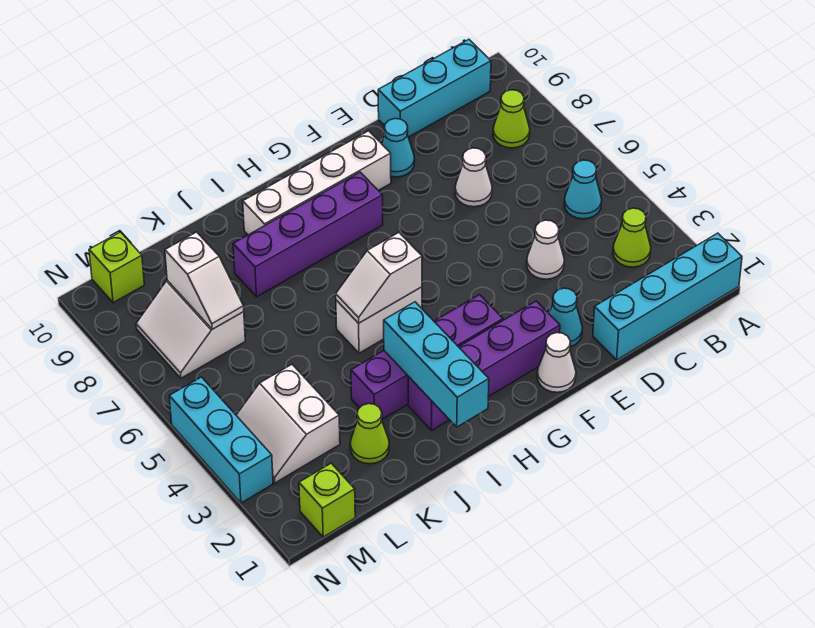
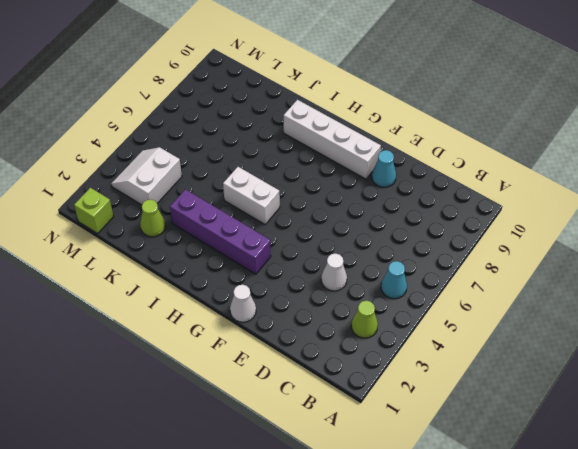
none -> cyan brick A1:D1 level 1
none -> lime cone B8 level 1
none -> cyan brick B10:D10 level 1

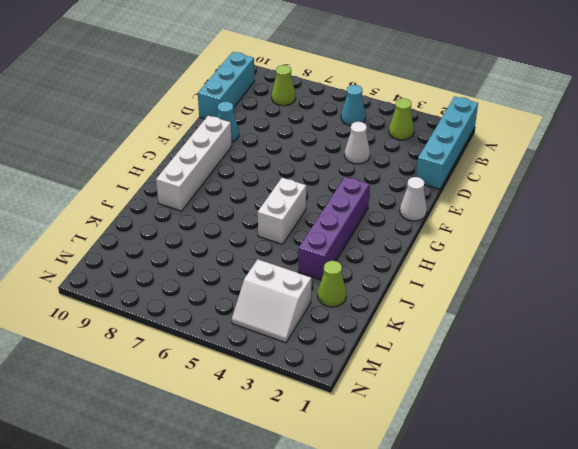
none -> white cone D7 level 1
none -> cyan cone E2 level 1
none -> purple brick F2:I2 level 1

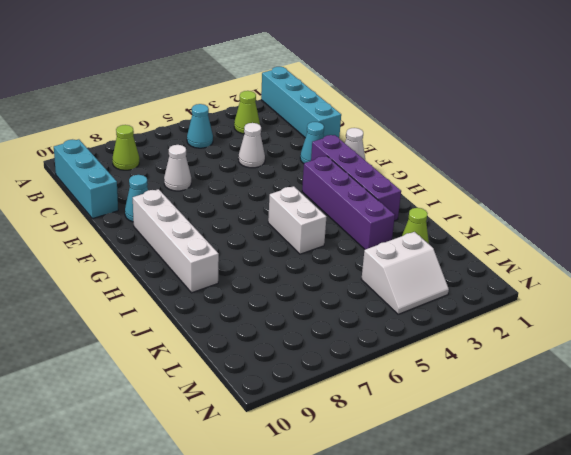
none -> purple brick G8:J8 level 1
none -> white slope L7:M8 level 1 top L
none -> lime brick M1 level 1

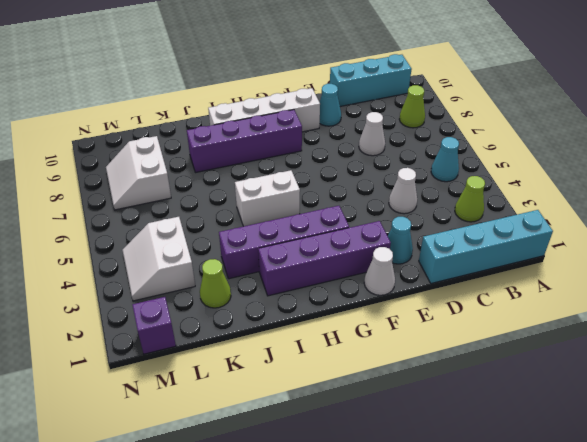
purple brick M1 level 1 -> lime brick M1 level 1
none -> lime brick M10 level 1
none -> cyan brick N3:N5 level 1
none -> white slope H5:I5 level 2 top H

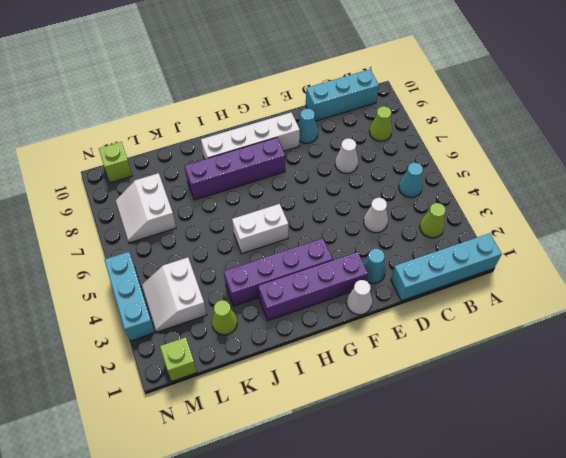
none -> white slope H5:I5 level 2 top H
none -> cyan brick I1:I3 level 2
none -> white slope L7:L8 level 2 top 8

